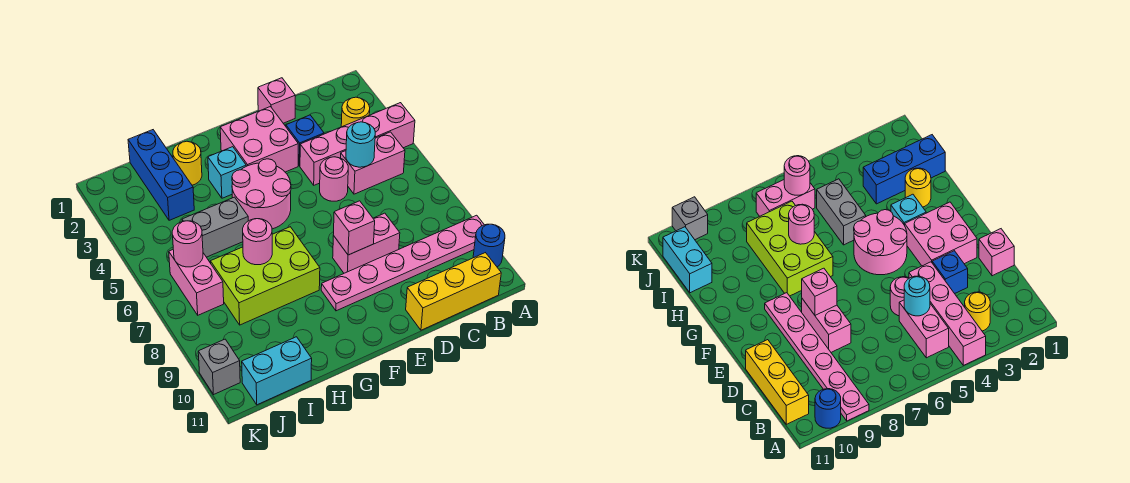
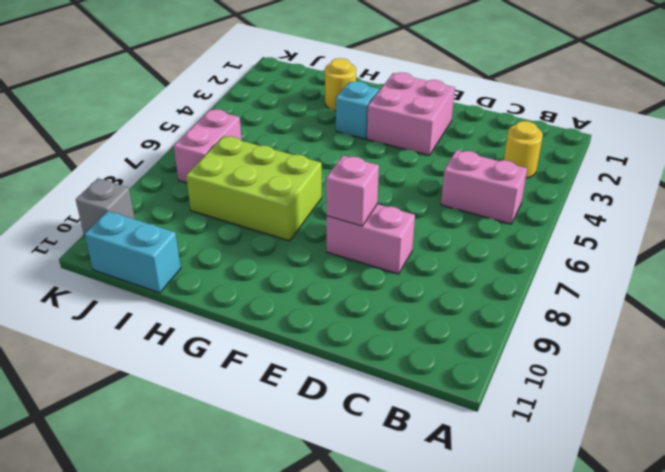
none -> pink brick A4:D4 level 1
none -> pink plate A9:F9 level 1
none -> blue round brick A10 level 1

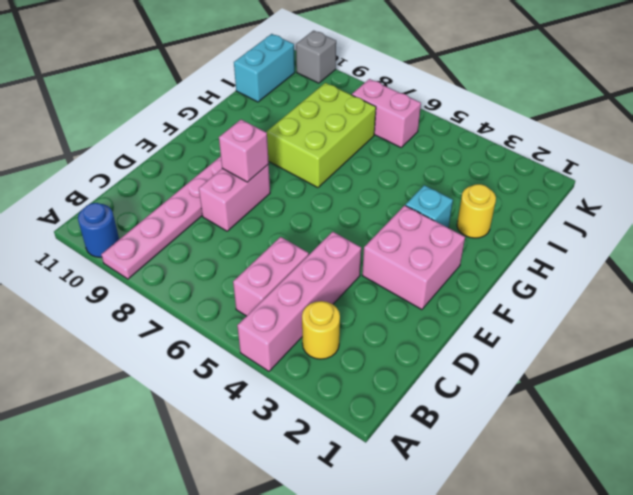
none -> yellow brick B11:D11 level 1
none -> pink brick D1 level 1
none -> blue brick D3 level 1

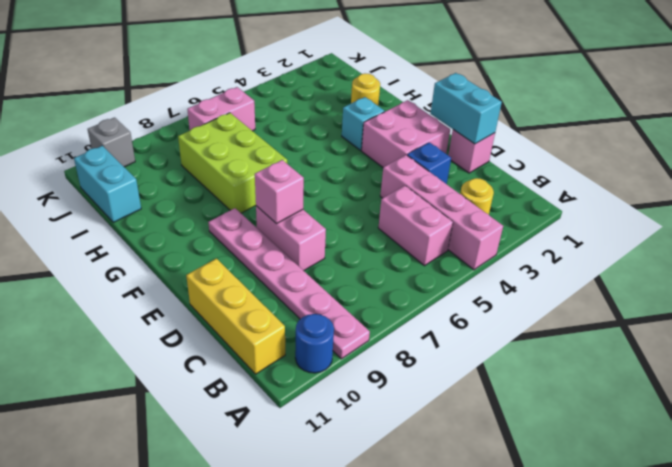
cyan brick D1:E1 level 2 -> none
none -> pink round brick D5 level 1
none -> pink round brick F4:G5 level 1
none -> grey brick H5:I5 level 1

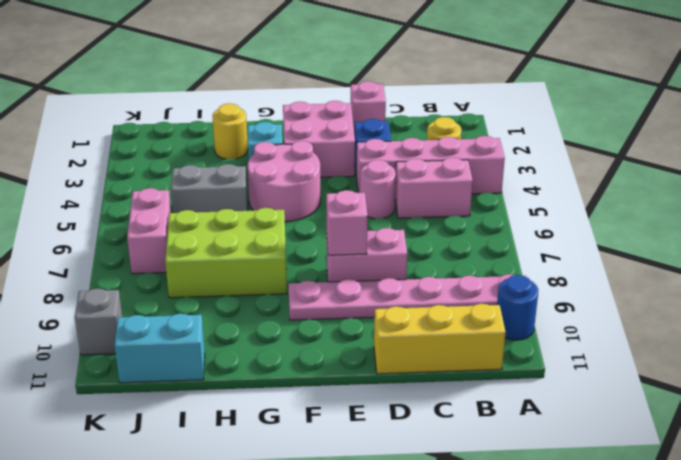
none -> blue brick I1:I3 level 1
none -> cyan round brick C5 level 2
none -> pink round brick H7 level 2

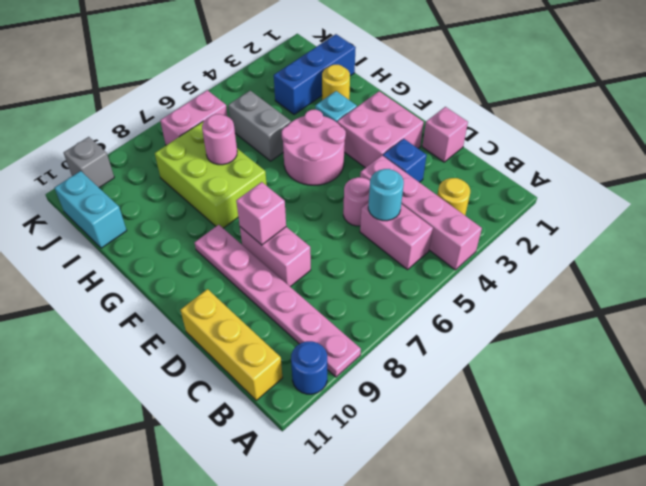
none -> pink round brick J6 level 2

